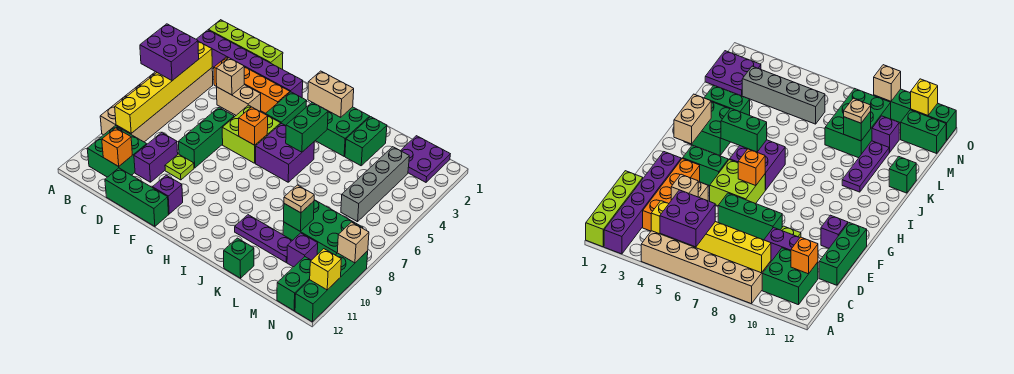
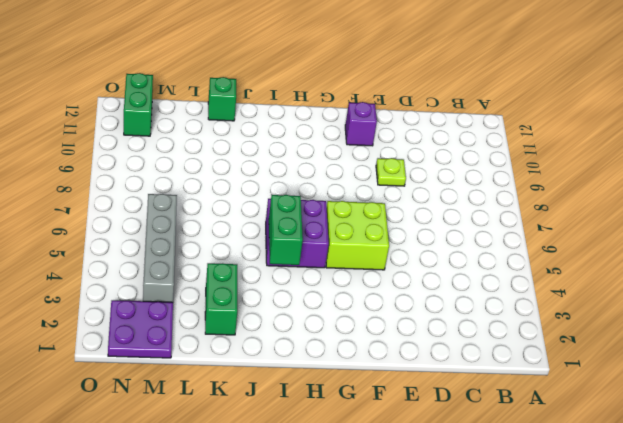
none -> lime brick A1:D1 level 1
none -> purple brick A2:F2 level 1
none -> tan brick A4:B9 level 1
none -> green brick B10:C11 level 1

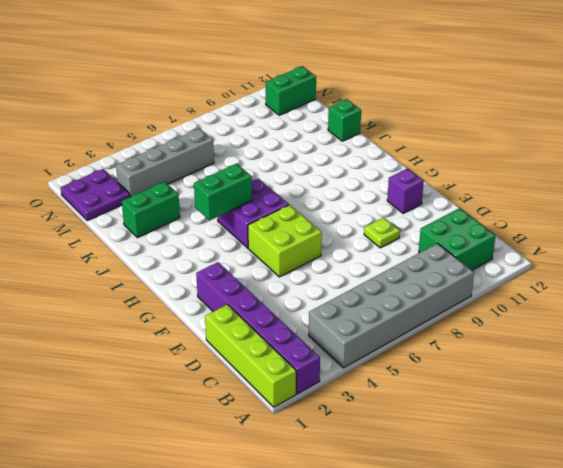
grey brick A4:B9 level 1 -> tan brick A4:B9 level 1
none -> orange brick C3:F3 level 1
none -> tan brick D4:E4 level 1
none -> purple brick D9:D10 level 1
none -> green brick D12:F12 level 1

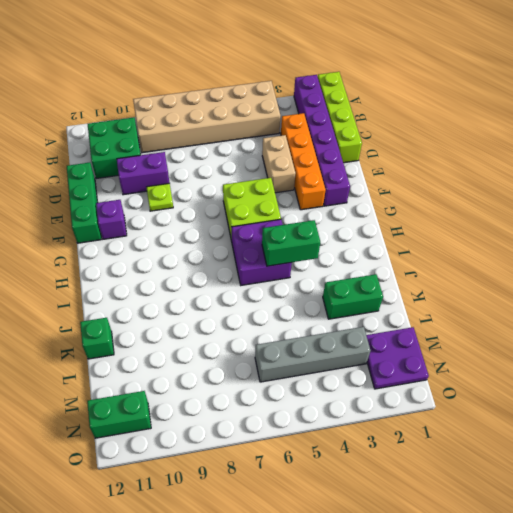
none -> green brick E6:E8 level 1
none -> green brick G3:G4 level 1
none -> green brick I2:J3 level 1
none -> purple plate J10:L10 level 1

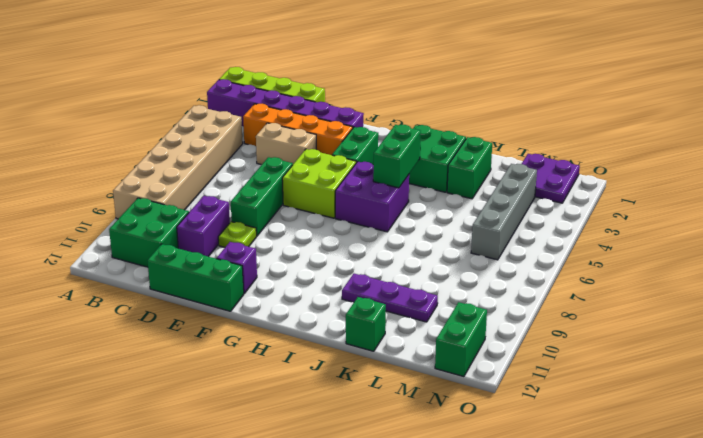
none -> green brick L8:N9 level 1
none -> purple brick M10 level 1
none -> green brick O9:O12 level 1
none -> yellow brick B4:B9 level 2

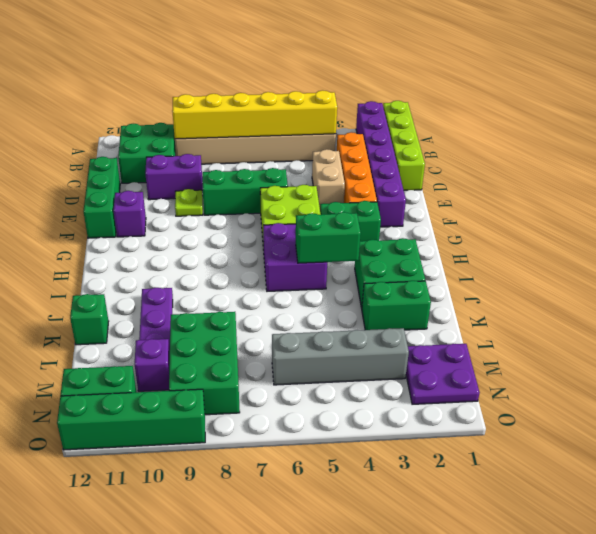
none -> orange brick C11 level 2
none -> tan brick D4 level 2
none -> orange brick G6 level 2
none -> tan brick H2:I2 level 2

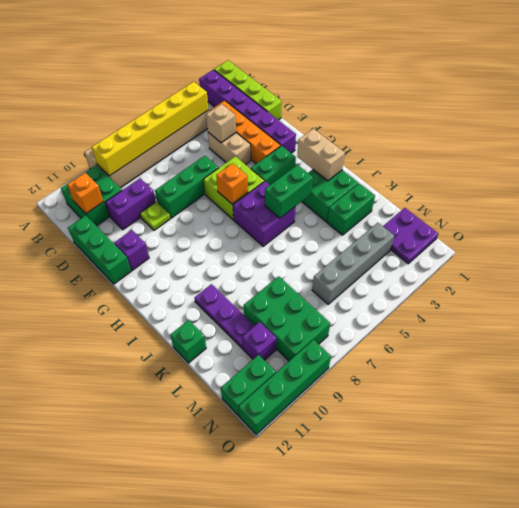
none -> green brick L9 level 2
none -> tan brick O9 level 2
none -> yellow brick O11 level 2
none -> purple brick A5:B6 level 3

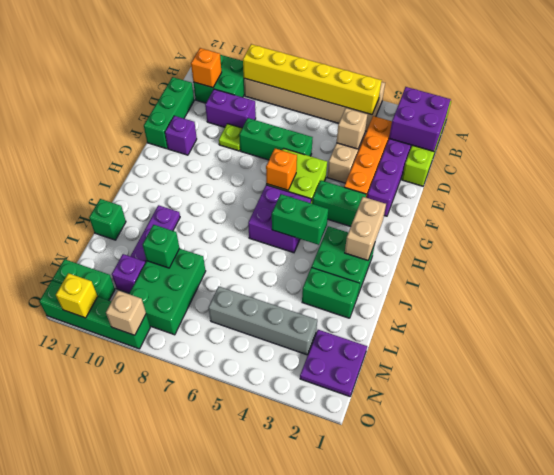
purple brick B1:C2 level 2 -> purple brick A5:B6 level 3
none -> tan plate L9 level 3

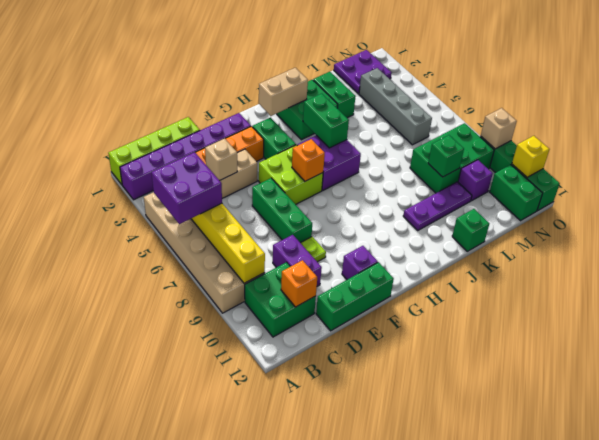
none -> tan plate L9 level 3

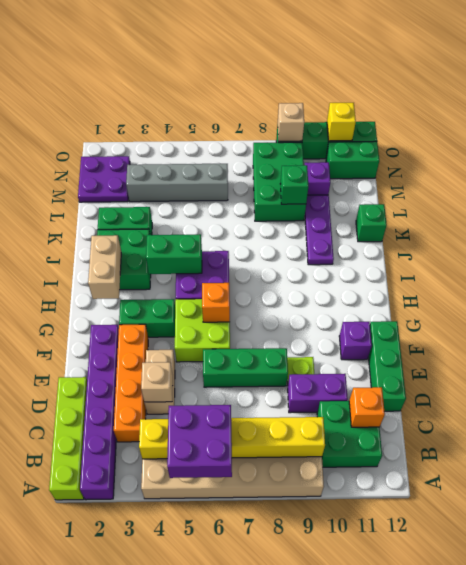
none -> tan plate L9 level 3

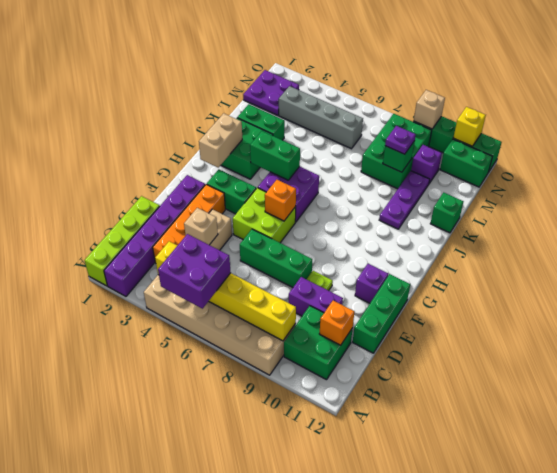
purple plate L9 level 3 -> tan plate L9 level 3

